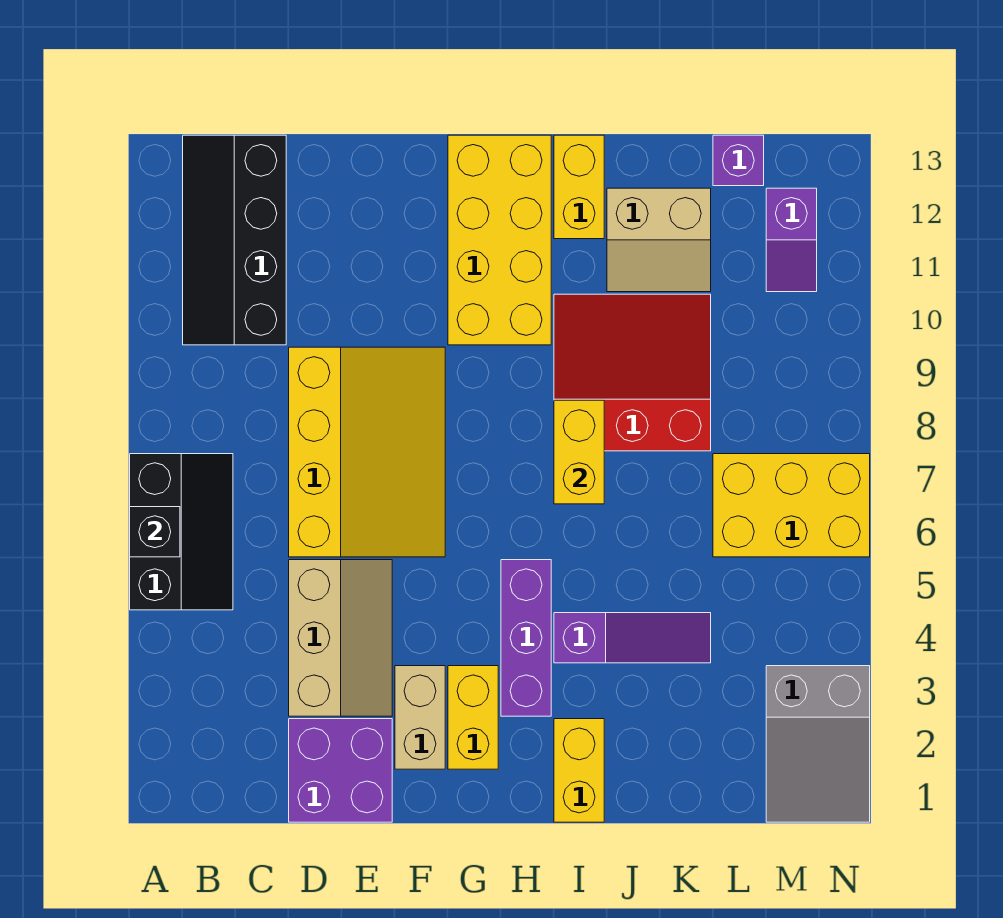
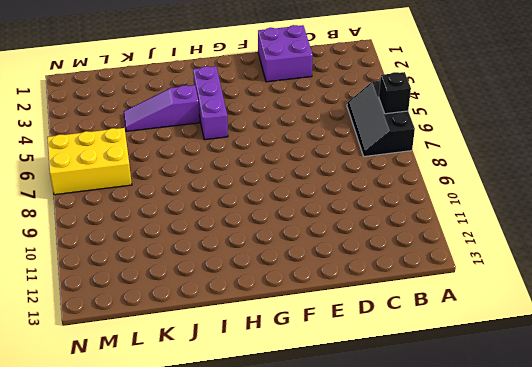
none -> black slope B10:C13 level 1 top C
none -> tan slope D3:E5 level 1 top D
none -> yellow slope D6:F9 level 1 top D

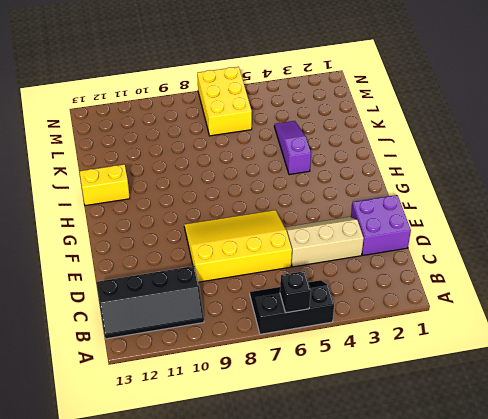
none -> tan brick F2:F3 level 1
none -> yellow brick G2:G3 level 1
none -> yellow brick G10:H13 level 1

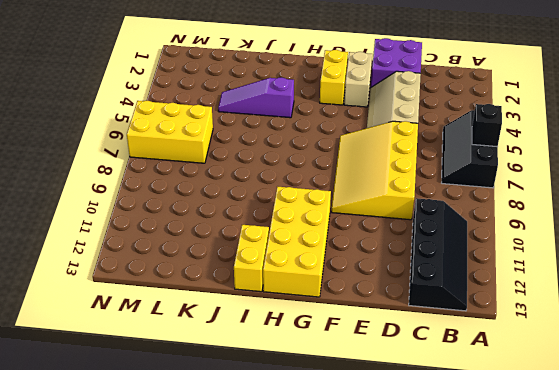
none -> purple brick H3:H5 level 1
none -> yellow brick I1:I2 level 1
none -> red slope I8:K10 level 1 top 8

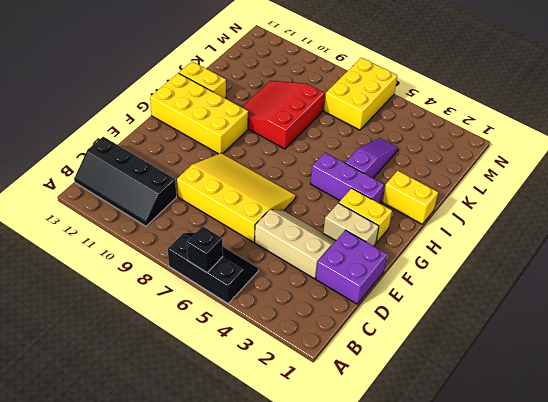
none -> tan slope J11:K12 level 1 top 12
none -> purple brick L13 level 1
none -> grey slope M1:N3 level 1 top 3

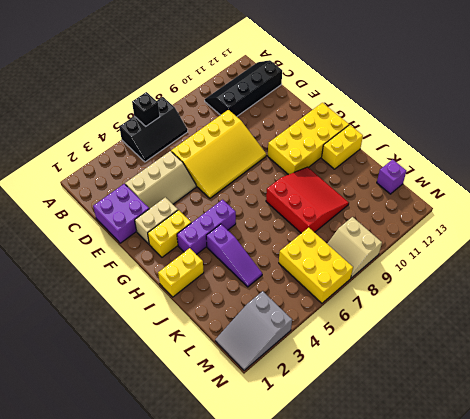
tan slope M8:N9 level 1 top 9 -> tan slope J11:K12 level 1 top 12
none -> purple slope M11:M12 level 1 top 12
none -> yellow brick I7:I8 level 2

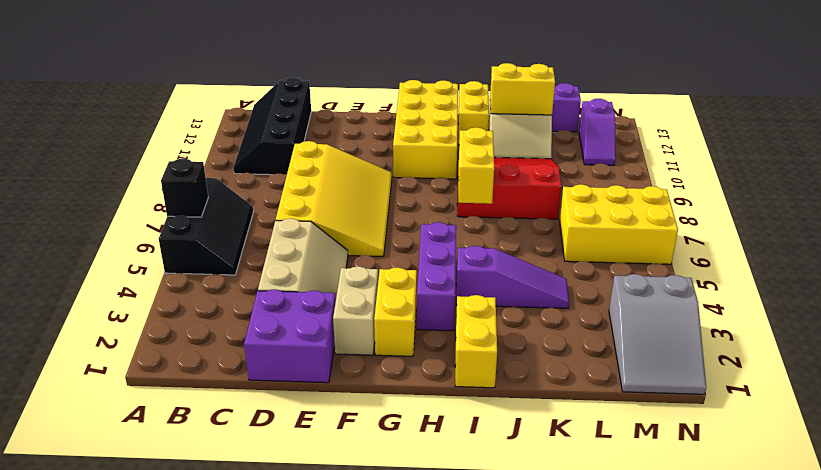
yellow brick J12:K12 level 2 -> none

